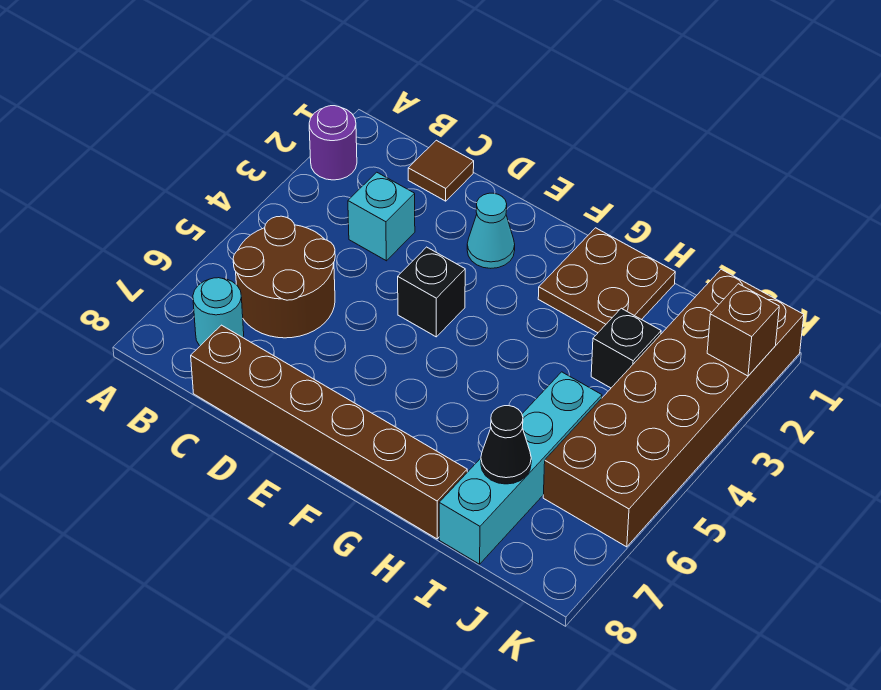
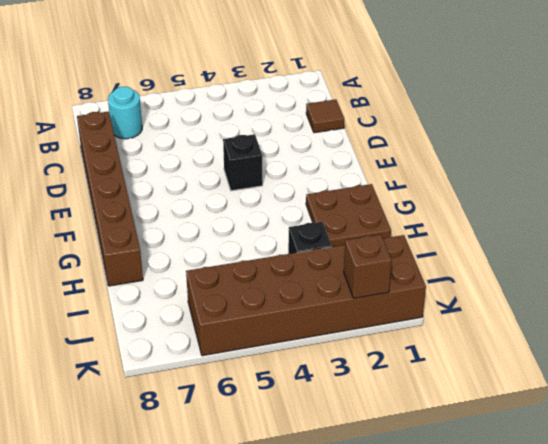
none -> purple round brick A2 level 1
none -> brown round brick B5:C6 level 1
none -> cyan brick C3 level 1

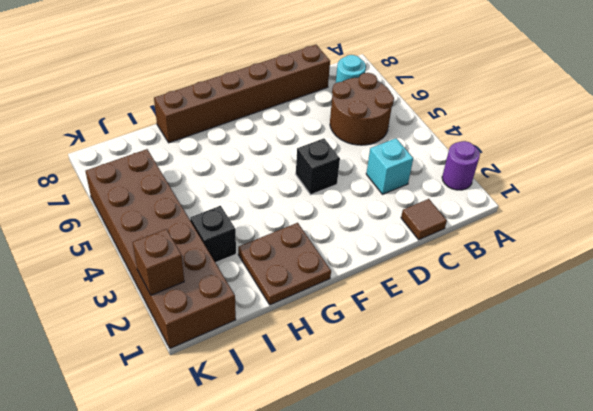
none -> cyan cone E2 level 1
none -> cyan brick I5:I8 level 1
none -> black cone I7 level 2

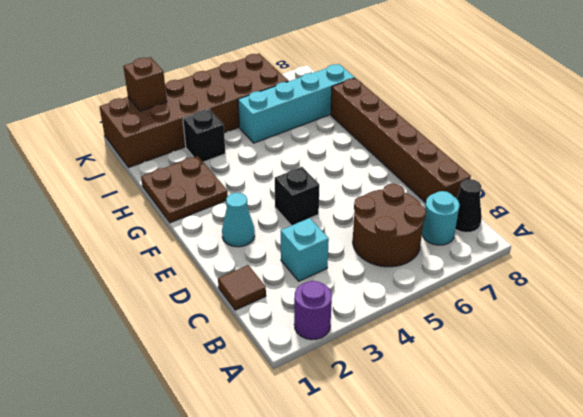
black cone B8 level 1 -> black cone I7 level 2

